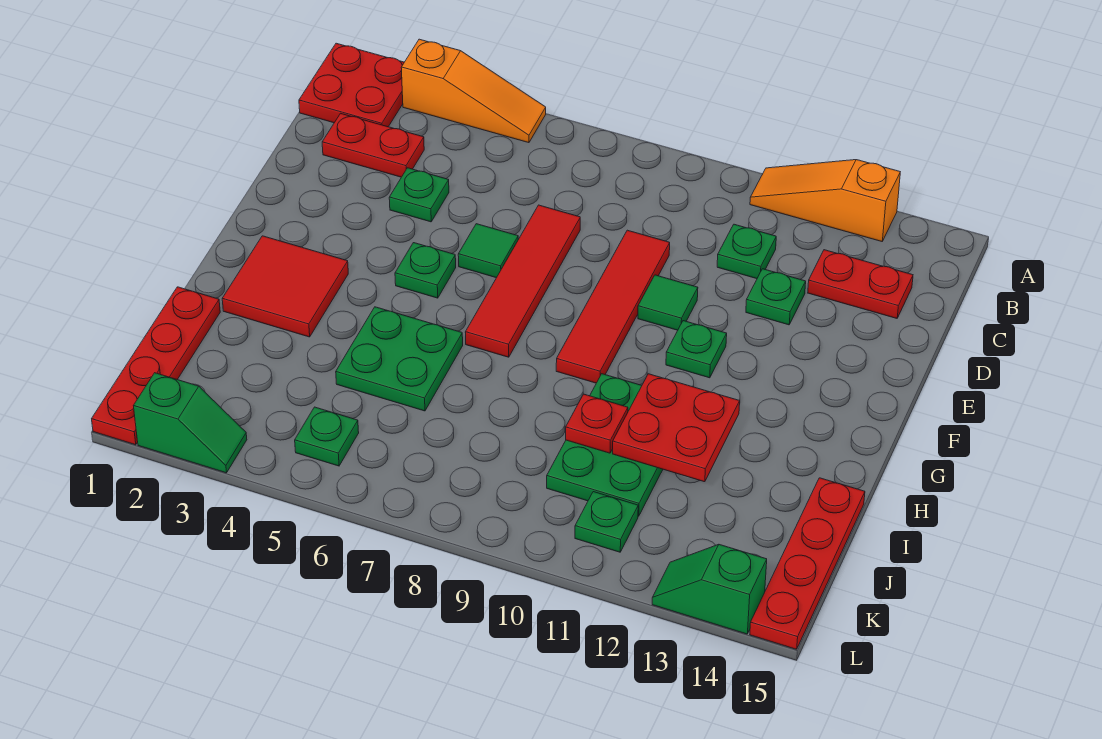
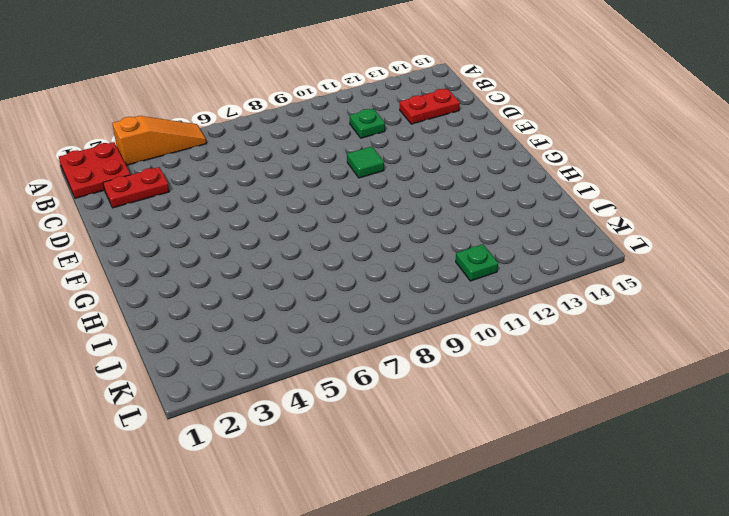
none -> orange slope A11:A13 level 1 top 13
none -> green plate D4 level 1
none -> red tile D7:G7 level 1

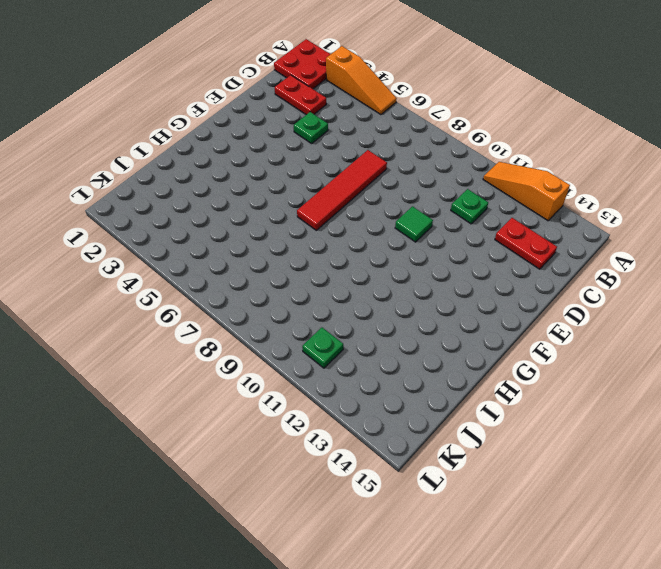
none -> red tile D9:G9 level 1
none -> green plate D12 level 1
none -> green tile E6 level 1

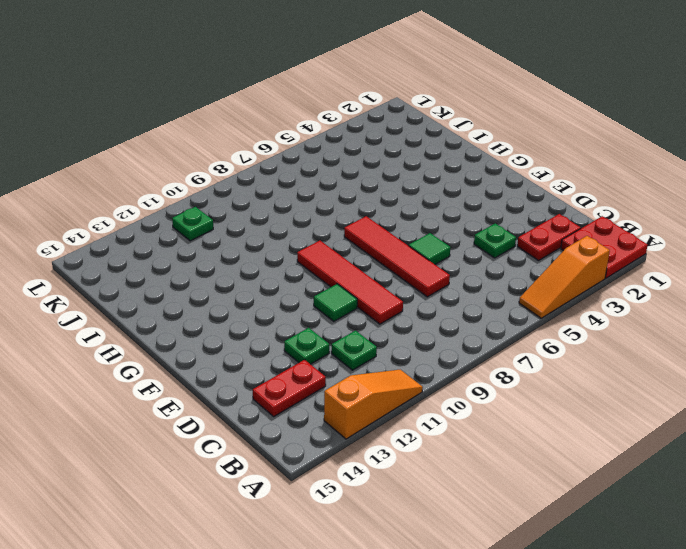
none -> green plate F5 level 1
none -> green plate F11 level 1
none -> red tile G2:H3 level 1

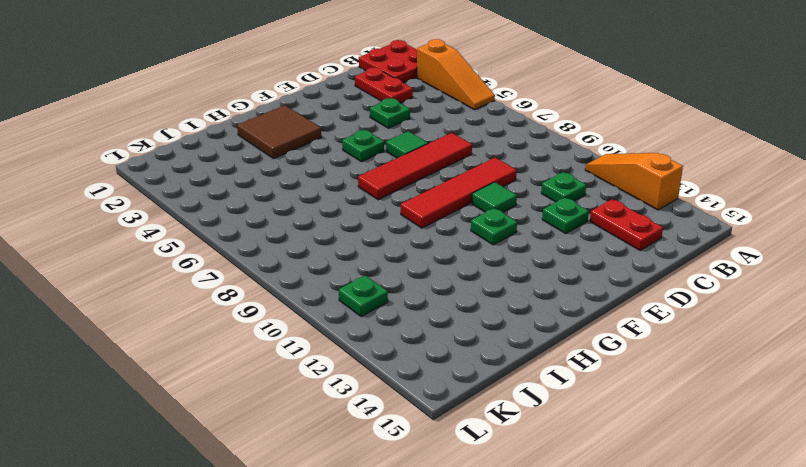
brown tile G2:H3 level 1 -> red tile G2:H3 level 1
none -> green plate H5:I6 level 1
none -> green plate H10:J11 level 1
none -> red plate I1:L1 level 1

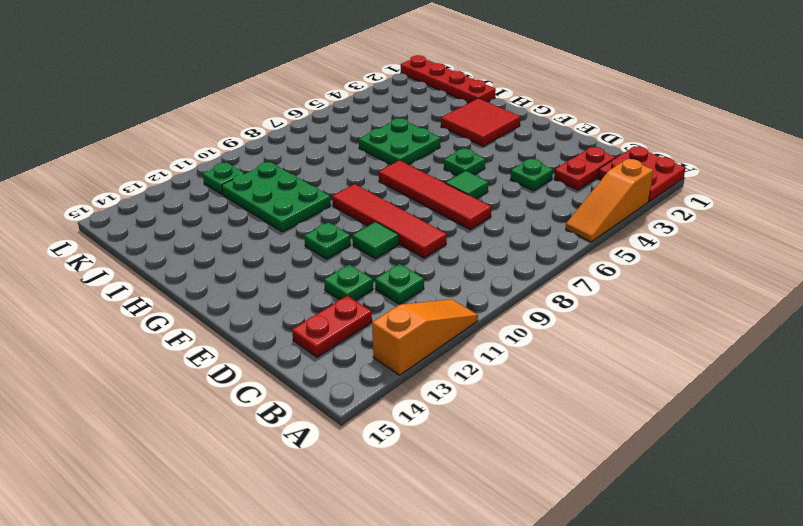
none -> red plate I15:L15 level 1
none -> green plate K5 level 1
none -> green slope L2:L3 level 1 top 2

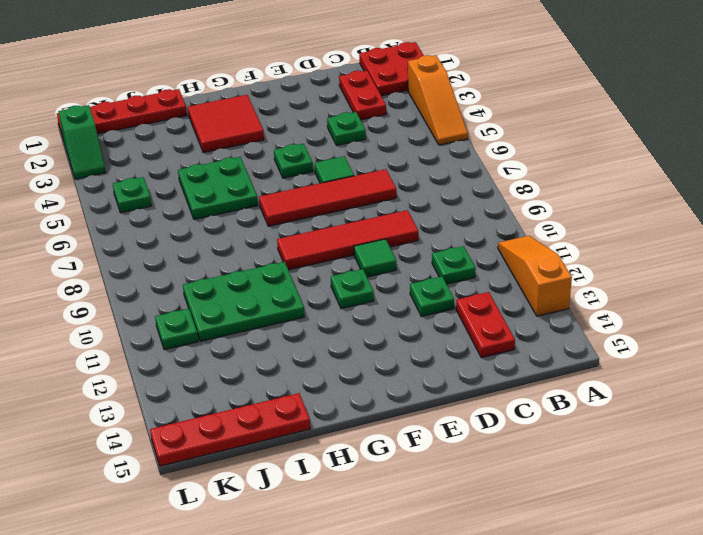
none -> green slope L13:L14 level 1 top 14
none -> red plate H11:I12 level 2
none -> red plate I10 level 2

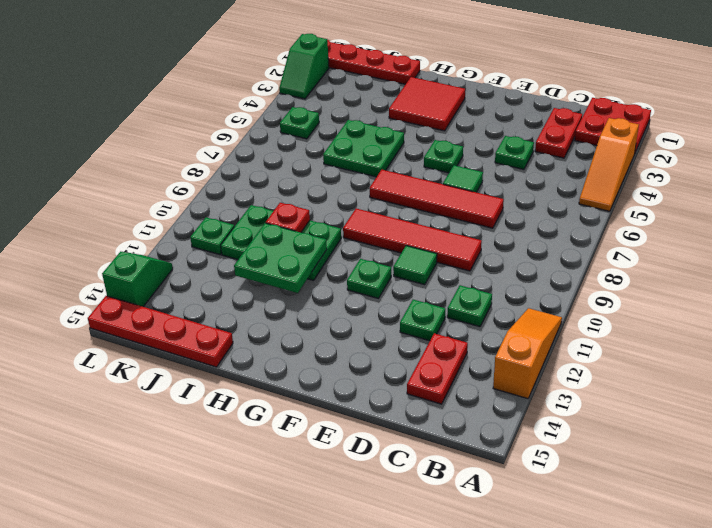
green plate H11:I12 level 2 -> red plate H11:I12 level 2

